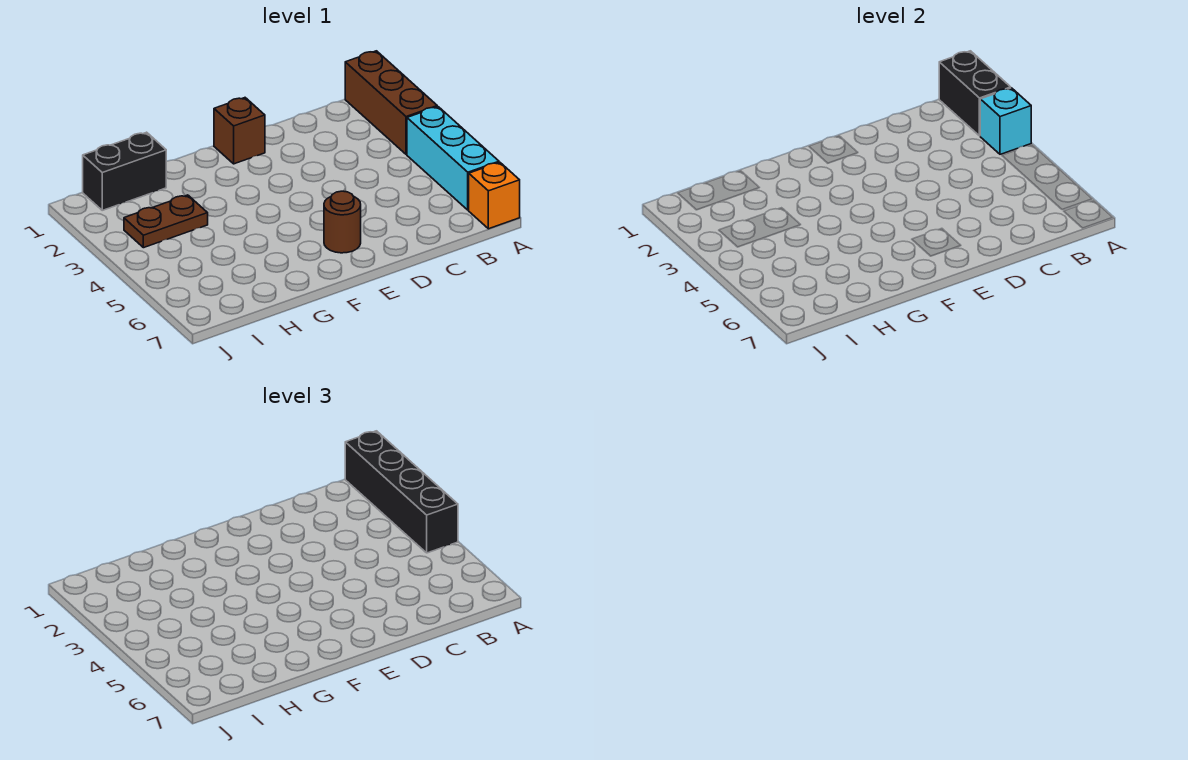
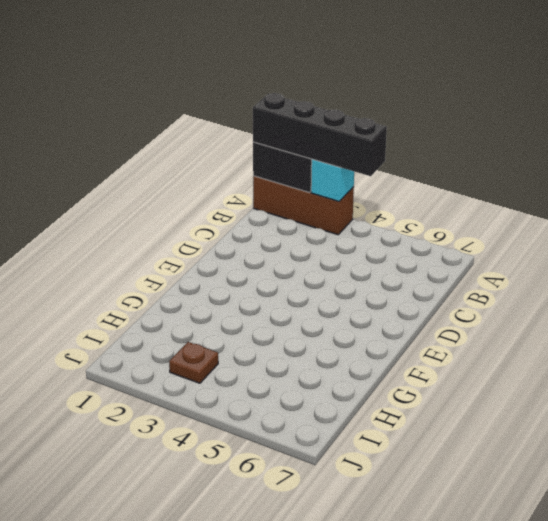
brown plate I3 level 1 -> brown plate H3:I3 level 1
none -> cyan brick A4:A6 level 1
none -> orange brick A7 level 1

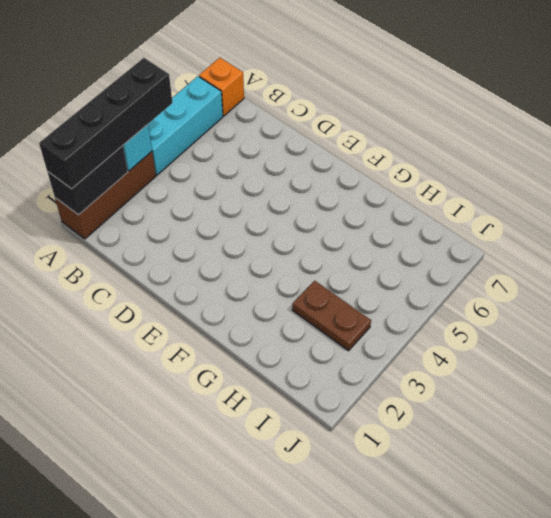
none -> brown brick E1 level 1
none -> brown round brick E6 level 1

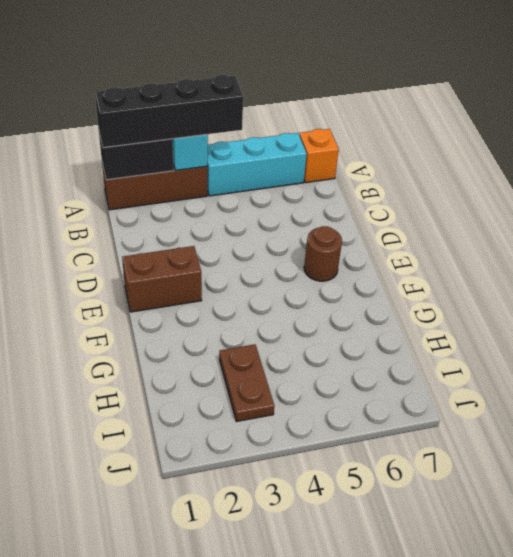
brown brick E1:E2 level 1 -> brown brick E1 level 1
none -> black brick H1:I1 level 1

